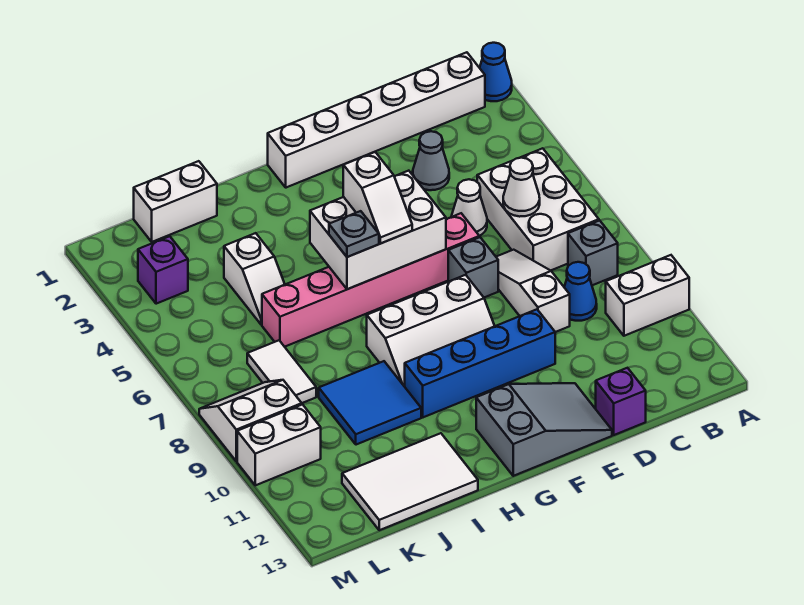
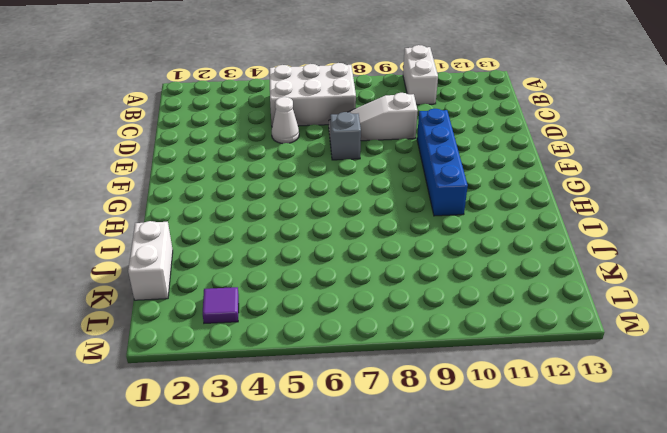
purple tile L3 level 1 -> purple brick L3 level 1
none -> blue cone A1 level 1
none -> white brick B1:G1 level 1
none -> grey brick B8 level 1

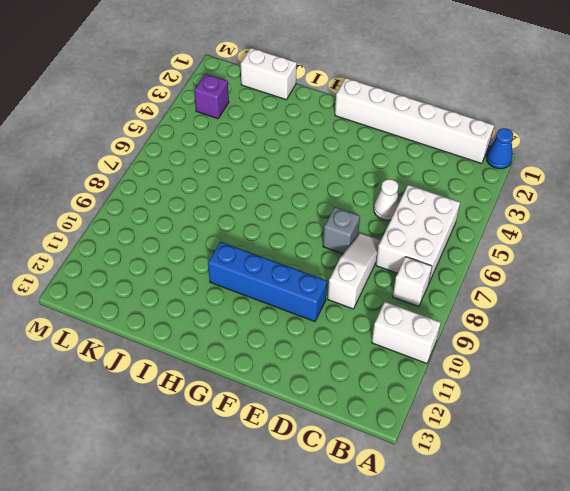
white brick B8 level 1 -> grey brick B8 level 1
none -> blue cone C9 level 1
none -> grey cone D3 level 1
none -> purple brick D13 level 1

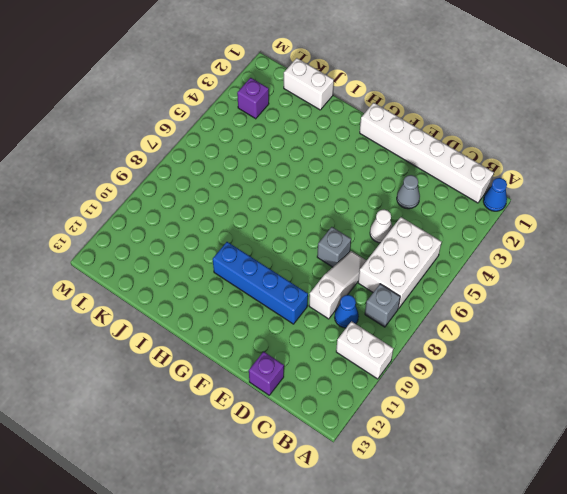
none -> pink brick E6:J6 level 1
none -> grey slope E12:G13 level 1 top G
none -> white slope F8:H9 level 1 top 8

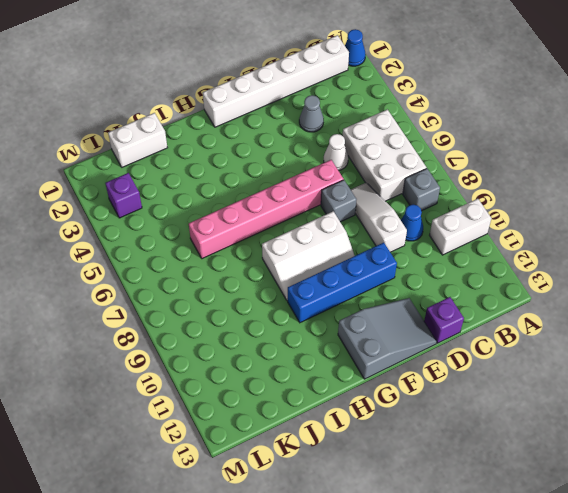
none -> blue tile I9:J10 level 1
none -> white tile I12:K13 level 1
none -> white slope J4:J5 level 1 top 4

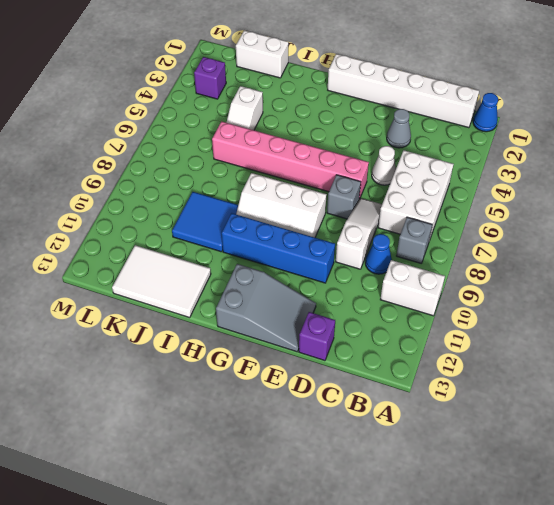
none -> white tile K7:K8 level 1
none -> white slope L8:M9 level 1 top 9
none -> white brick L10:M10 level 1

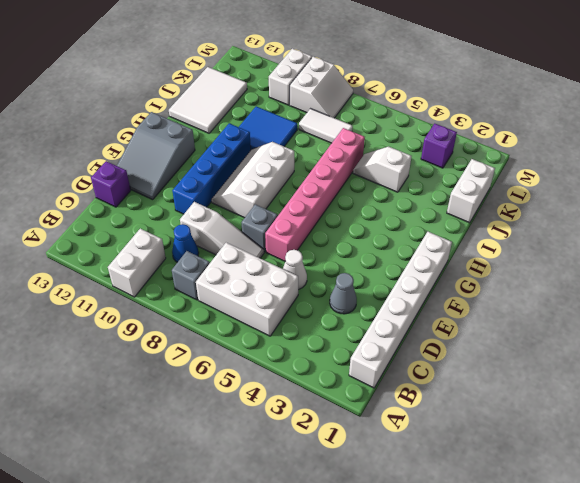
none -> blue cone A1 level 1
none -> white cone C6 level 2
none -> white brick F5:H6 level 2

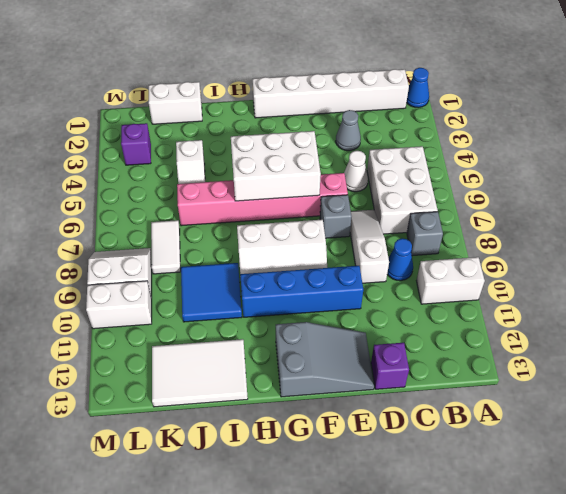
none -> white cone C6 level 2
none -> white slope G5:G6 level 3 top 5
none -> grey plate H6 level 3

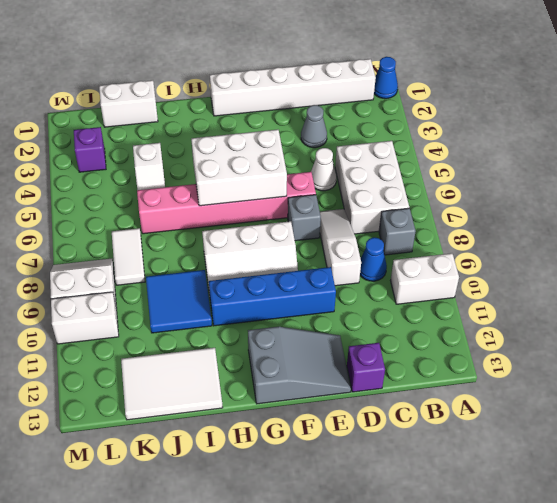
none -> white cone C6 level 2
none -> white slope G5:G6 level 3 top 5
none -> grey plate H6 level 3

